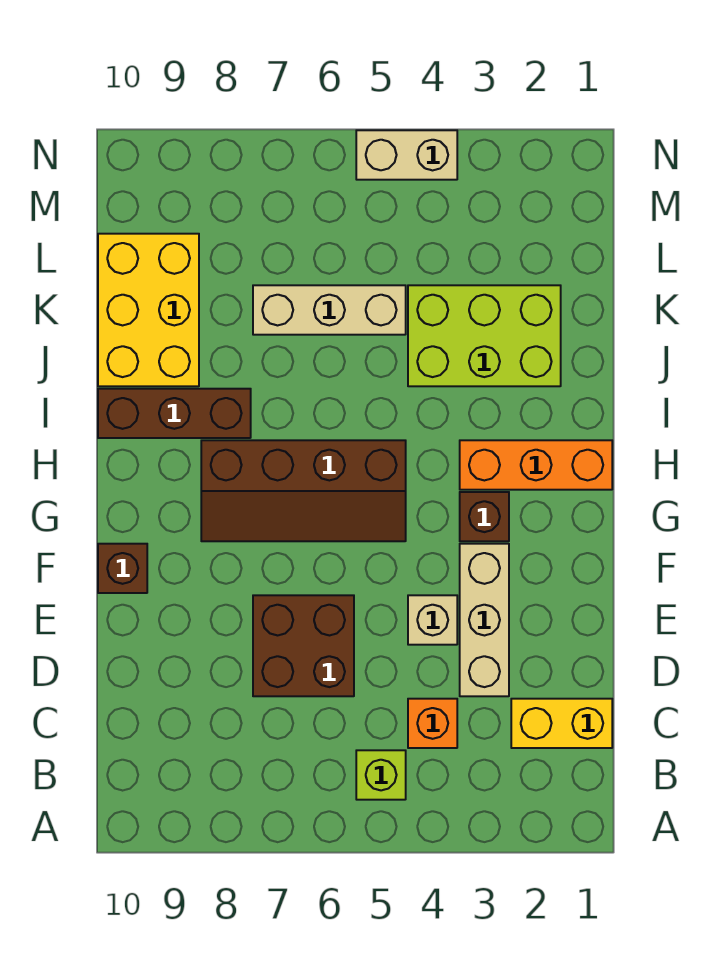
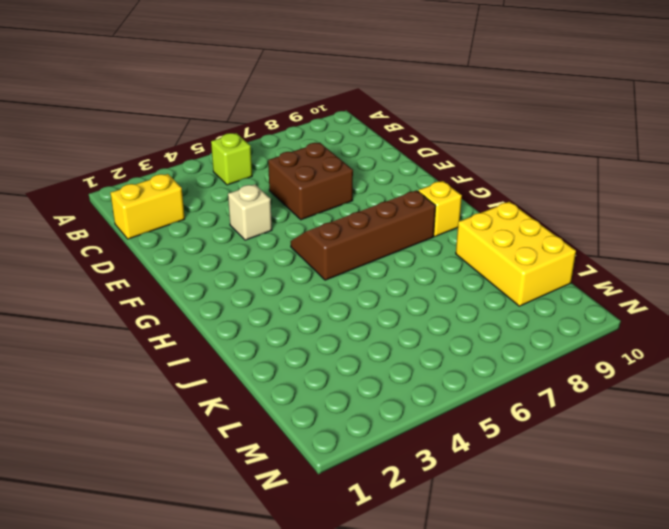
yellow brick H9 level 1 -> none
none -> orange brick C4 level 1
none -> tan brick D3:F3 level 1
none -> brown brick F10 level 1

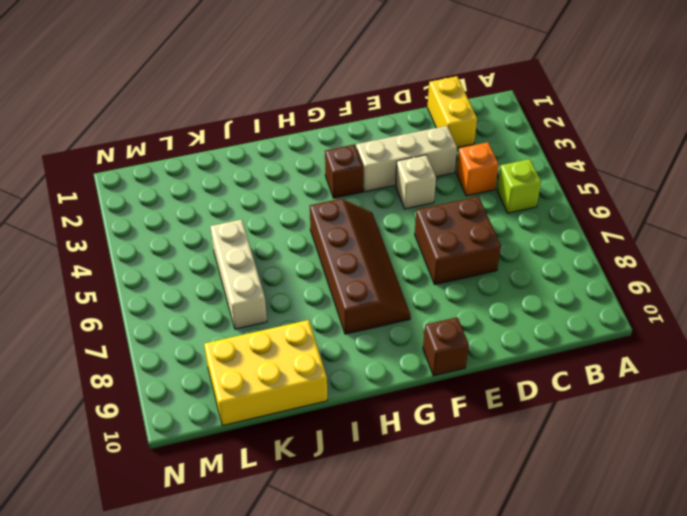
none -> orange brick H1:H3 level 1
none -> brown brick I8:I10 level 1
none -> lime brick J2:K4 level 1

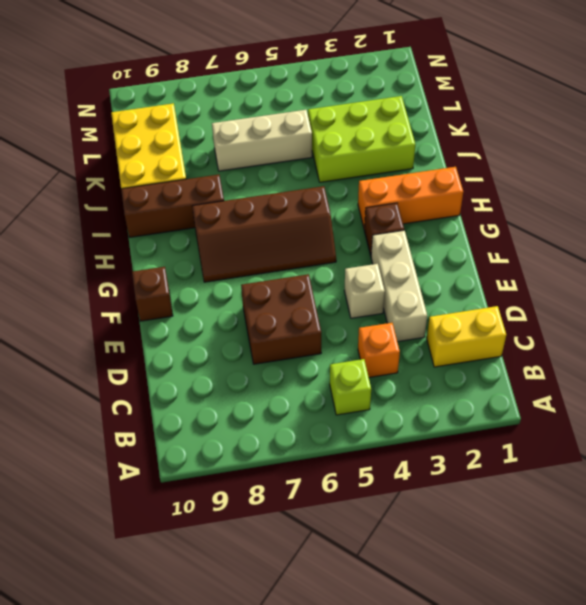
none -> tan brick N4:N5 level 1

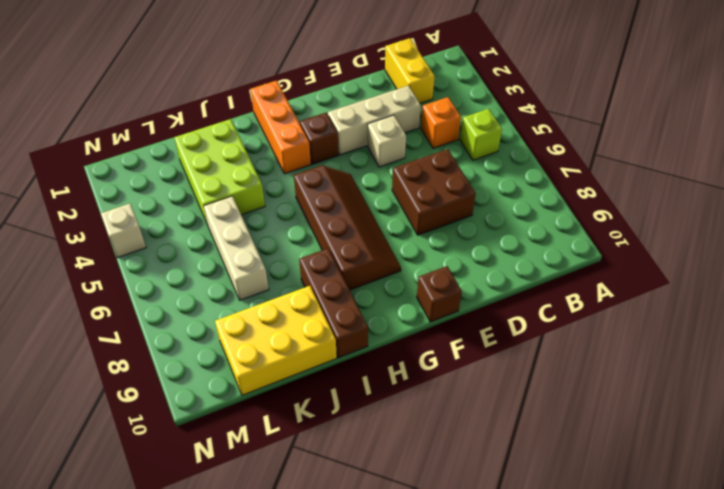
tan brick N4 level 1 -> tan brick N4:N5 level 1

